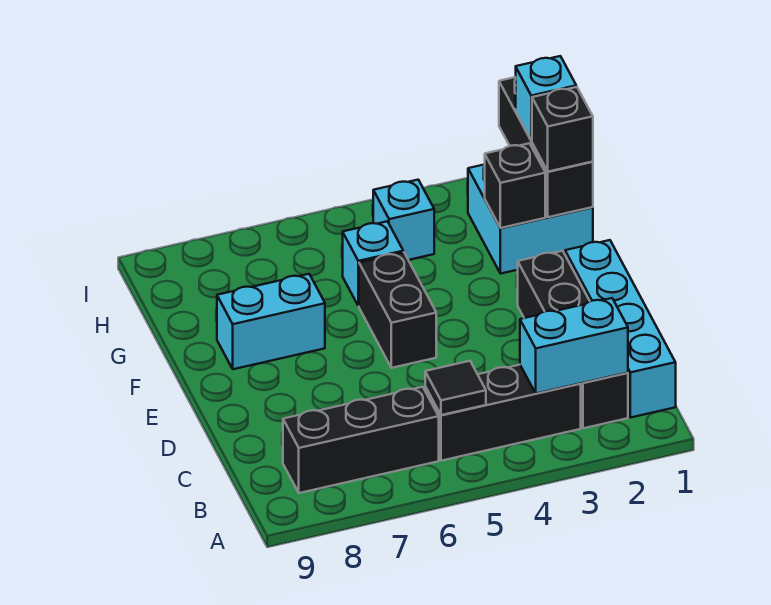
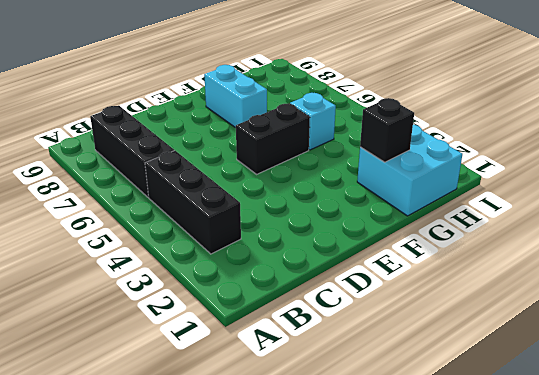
none -> cyan brick B1:E1 level 1
none -> black brick B2:E2 level 1
none -> cyan brick H4 level 1

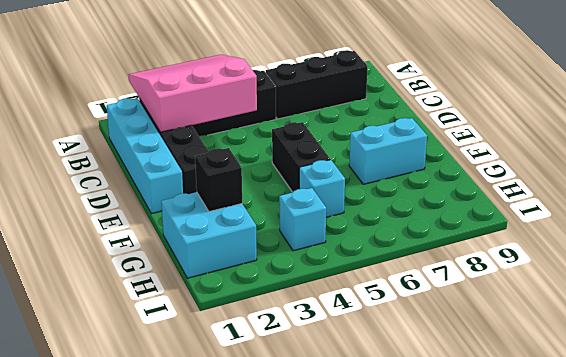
pink slope A2:C4 level 2 top C -> cyan brick B2:B3 level 2
none -> black tile B5 level 2
none -> black brick G1:I1 level 2
none -> black brick G1 level 3

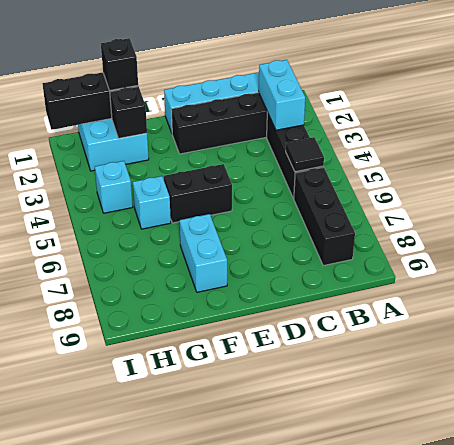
none -> cyan brick H1 level 3

